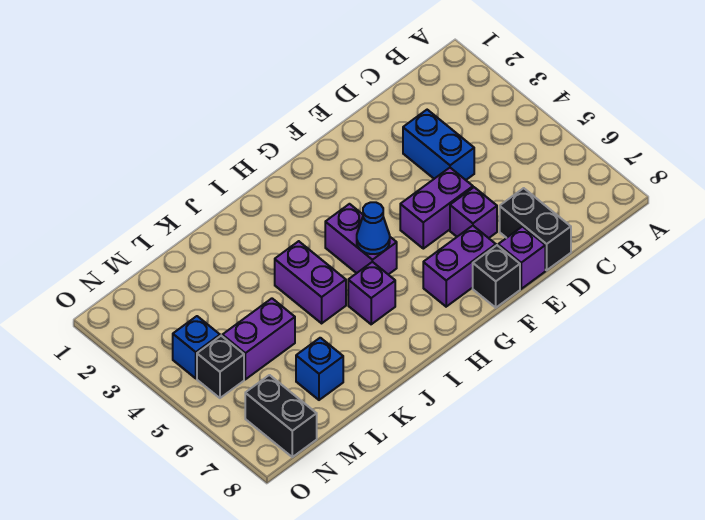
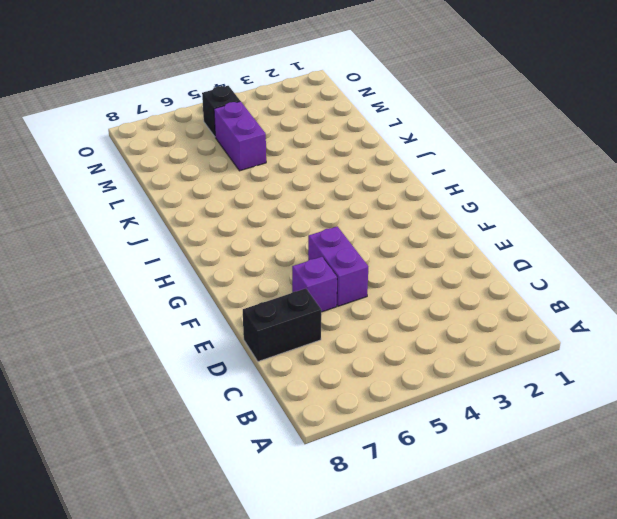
none -> blue brick D3:D4 level 1
none -> purple brick E8 level 1
none -> purple brick F7:G7 level 1

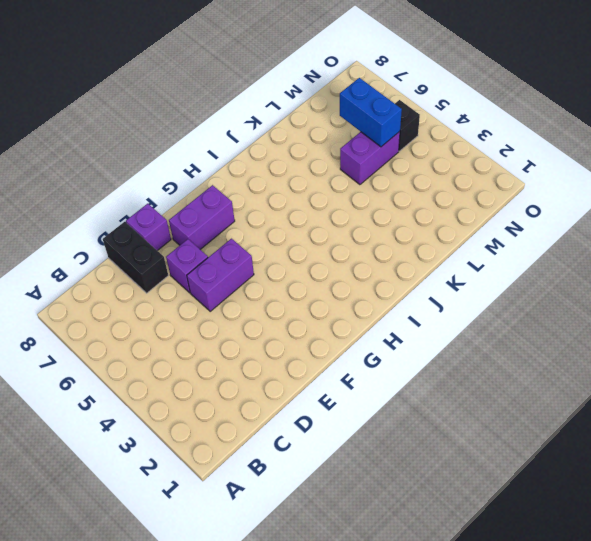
blue brick M5:M6 level 2 -> blue brick D3:D4 level 1
none -> black brick F8 level 1
none -> purple brick H4:H5 level 1
none -> purple brick I6 level 1

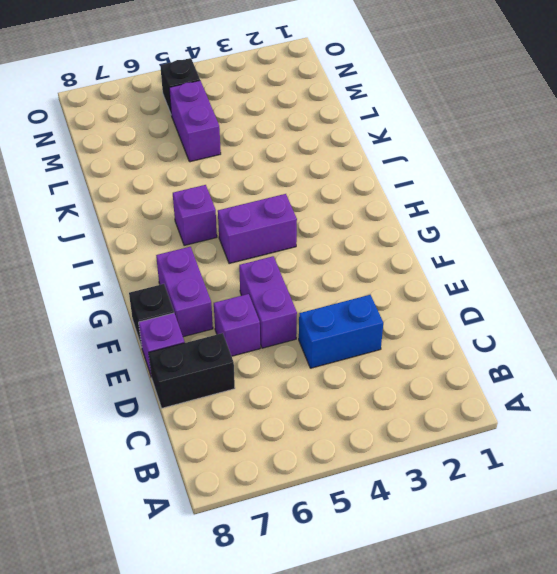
none -> purple brick J4:J5 level 1
none -> blue brick L7 level 1
none -> blue brick N4 level 1

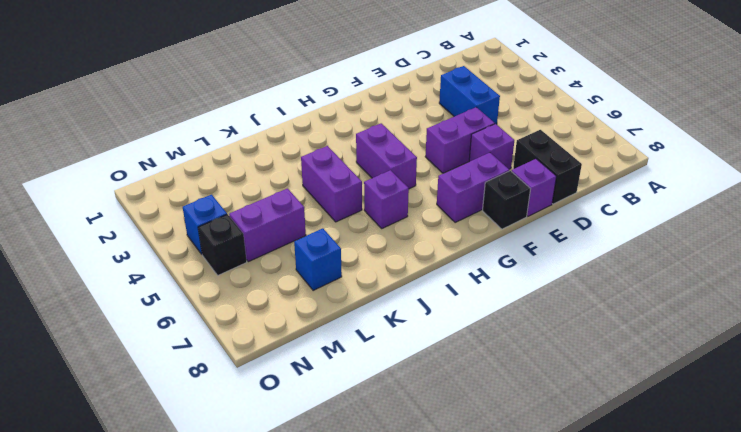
none -> black brick N7:N8 level 1
none -> blue cone H5 level 2

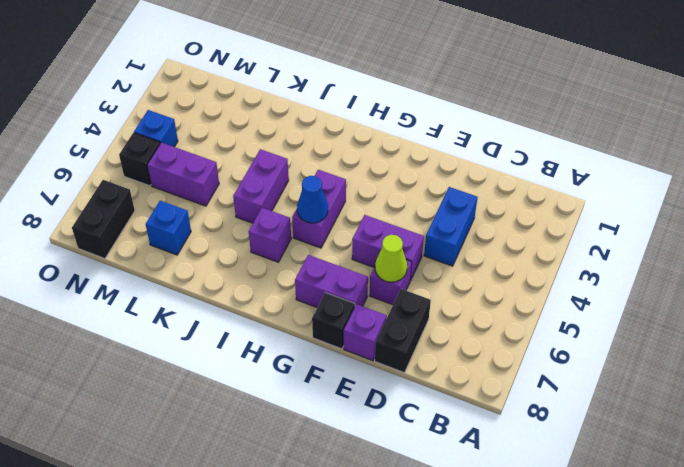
lime cone E6 level 2 -> none

